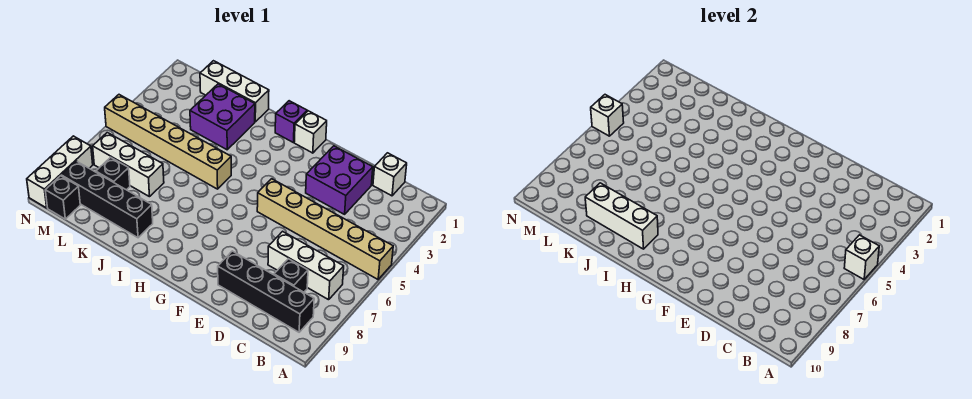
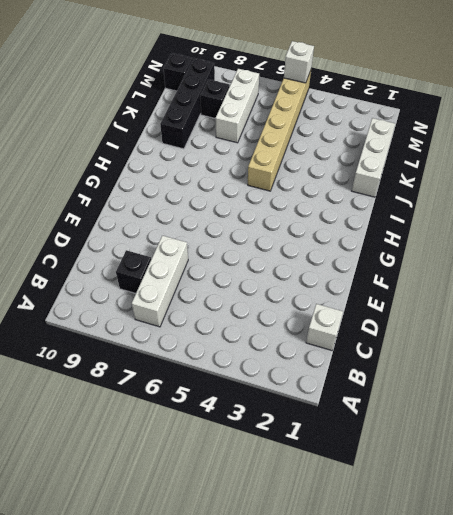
none -> tan brick A5:F5 level 1
none -> black brick B9:E9 level 1
none -> purple brick D2:E3 level 1

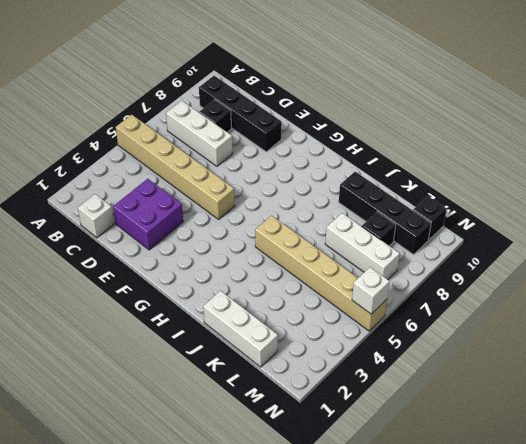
none -> white brick G1 level 1
none -> purple brick H1 level 1
none -> purple brick J2:K3 level 1

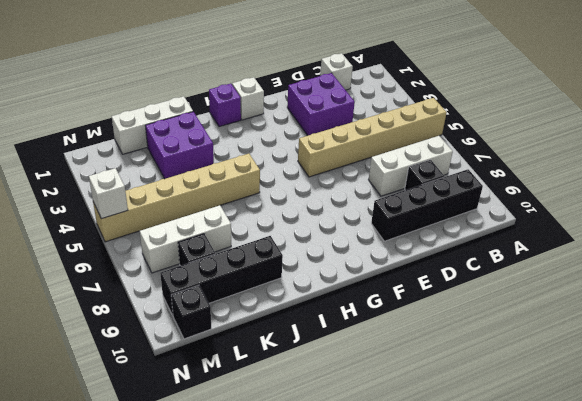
none -> white brick N8:N10 level 1
none -> white brick A5 level 2
none -> white brick I9:K9 level 2

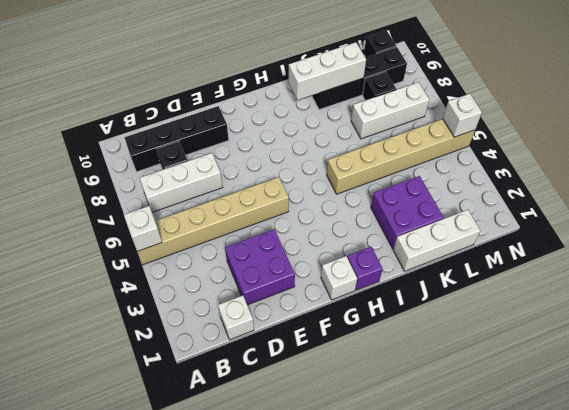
none -> white brick N8:N10 level 1

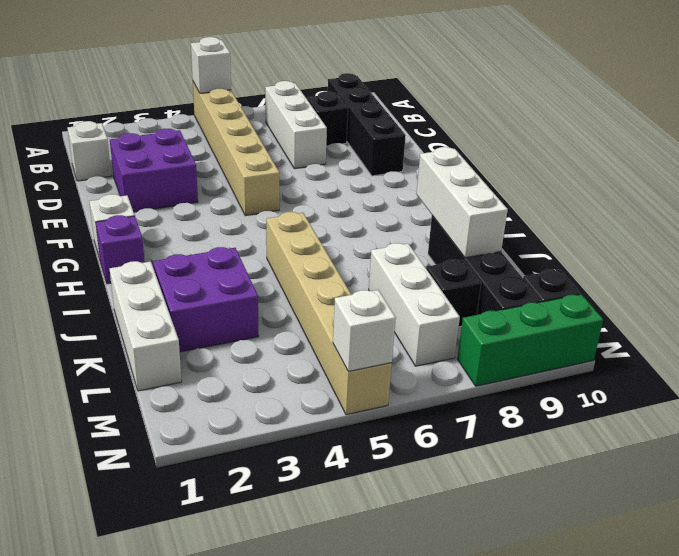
green brick N8:N10 level 1 -> white brick N8:N10 level 1

